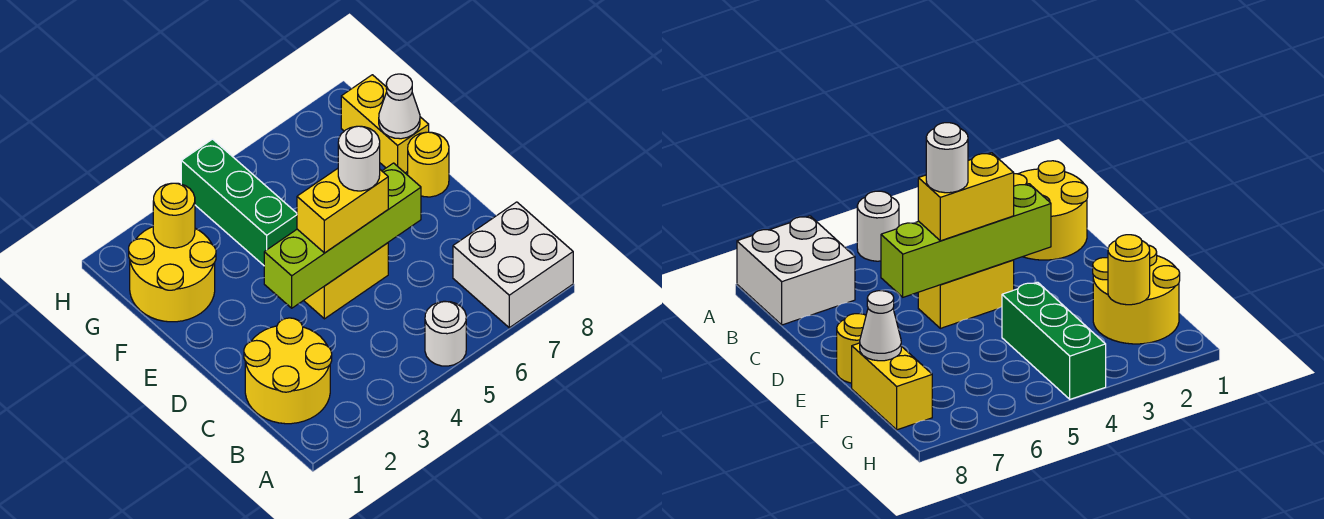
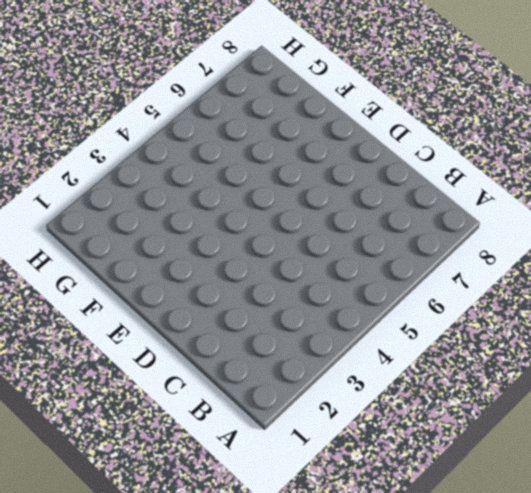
none -> white round brick A5 level 1
none -> white brick A7:B8 level 1
none -> yellow round brick B1:C2 level 1

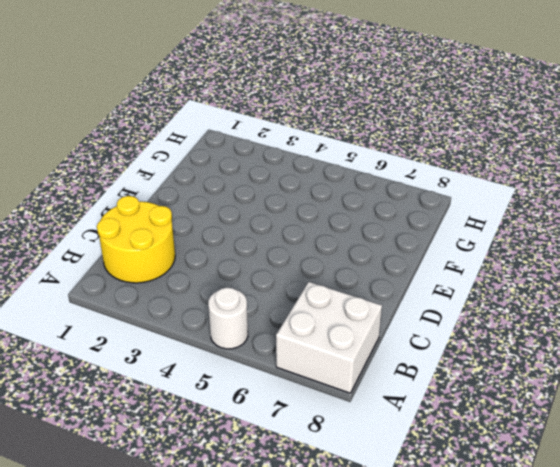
none -> yellow brick D4:D5 level 1
none -> yellow round brick E8 level 1
none -> yellow round brick F1:G2 level 1

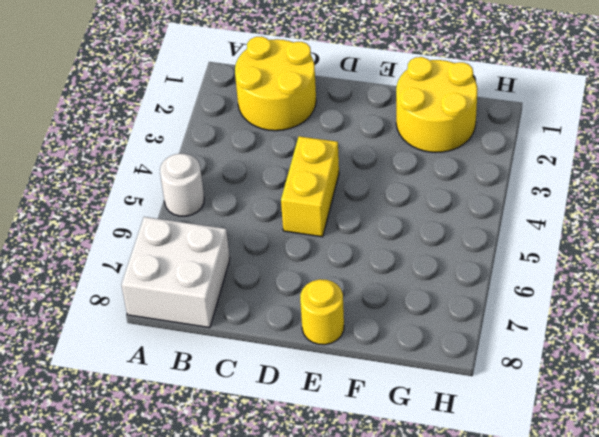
none -> green brick F4:H4 level 1
none -> yellow brick F8:G8 level 1
none -> lime brick D3:D6 level 2

